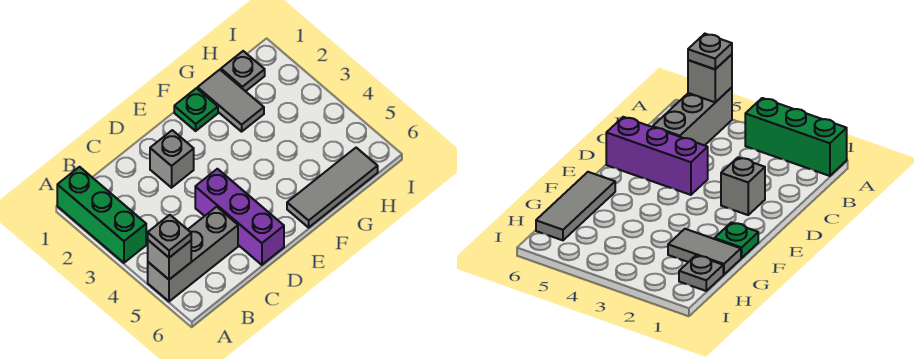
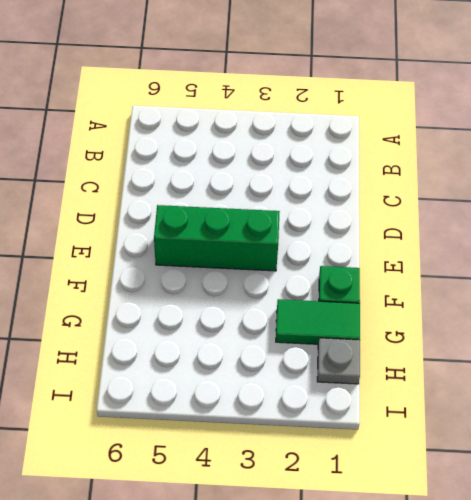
green brick E3:E5 level 1 -> green brick A1:A3 level 1
green tile G1:G2 level 1 -> grey tile G1:G2 level 1
none -> grey brick A5:C5 level 1
none -> grey brick D2 level 1

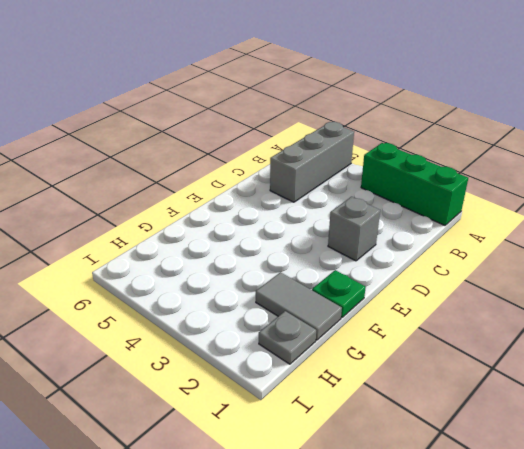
none -> purple brick D4:D6 level 1
none -> grey tile F6:H6 level 1

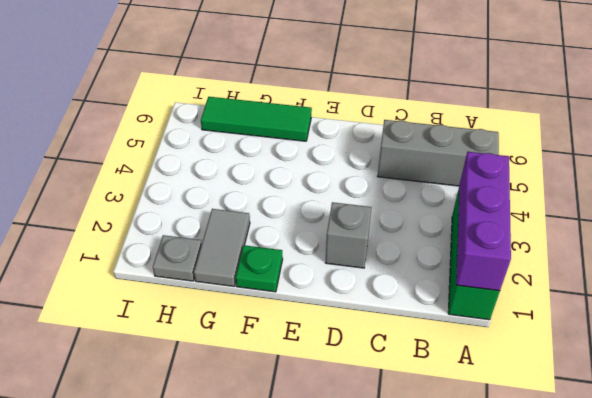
purple brick A1:A3 level 2 -> purple brick D4:D6 level 1
green tile F6:H6 level 1 -> grey tile F6:H6 level 1
none -> grey brick A5 level 2
none -> grey plate A5 level 3

